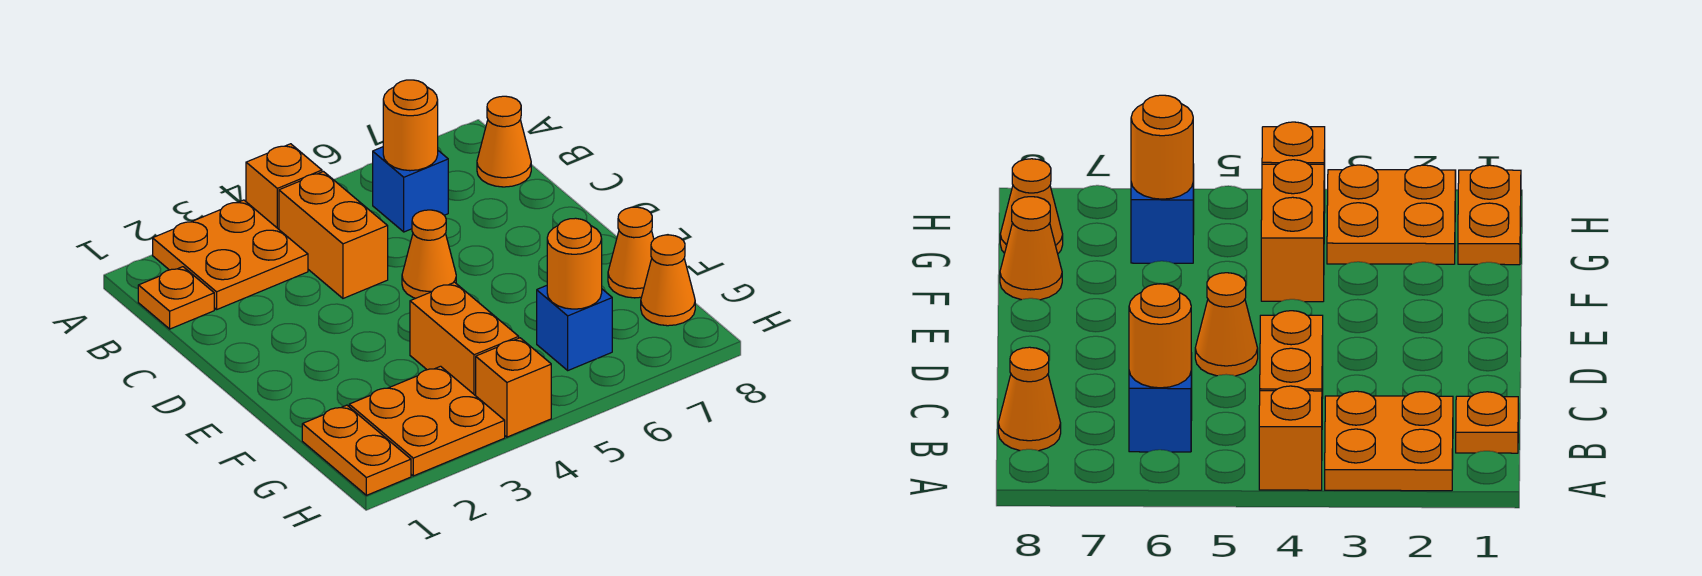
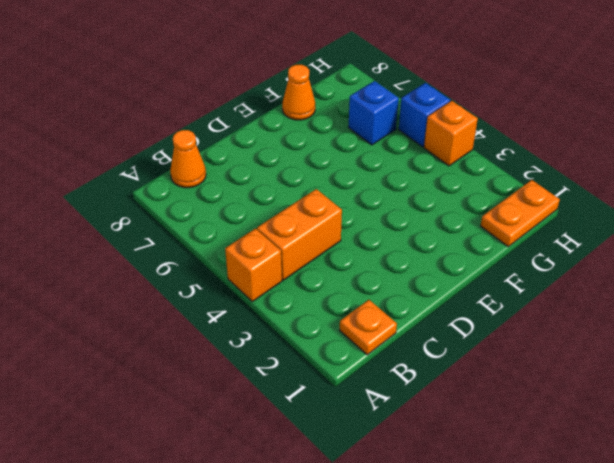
blue brick H5 level 1 -> blue brick B6 level 1
none -> orange plate A2:B3 level 1
none -> orange cone D5 level 1
none -> orange brick F4:G4 level 1

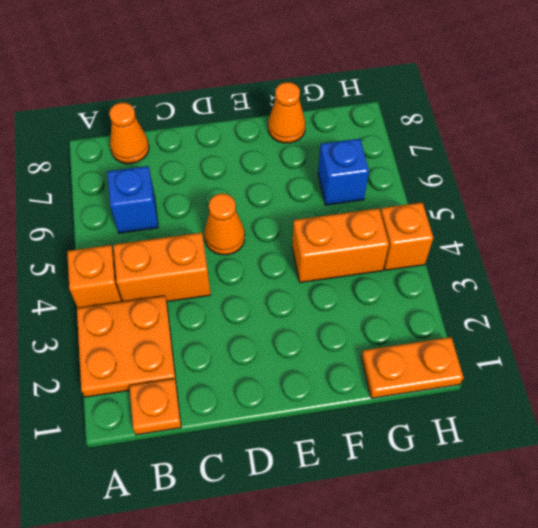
none -> orange plate G2:H3 level 1
none -> orange cone G8 level 1
none -> orange round brick B6 level 2

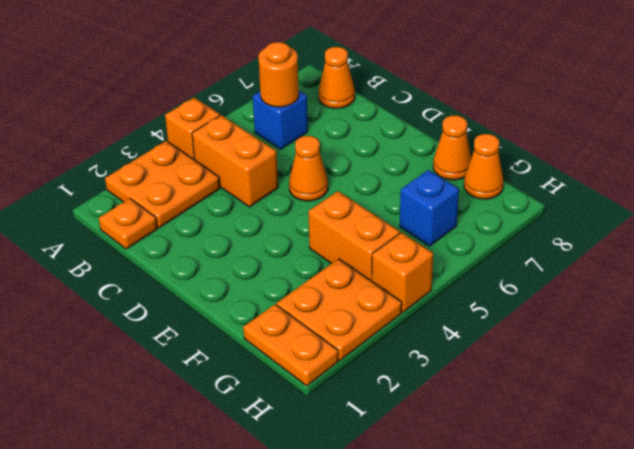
none -> orange round brick G6 level 2

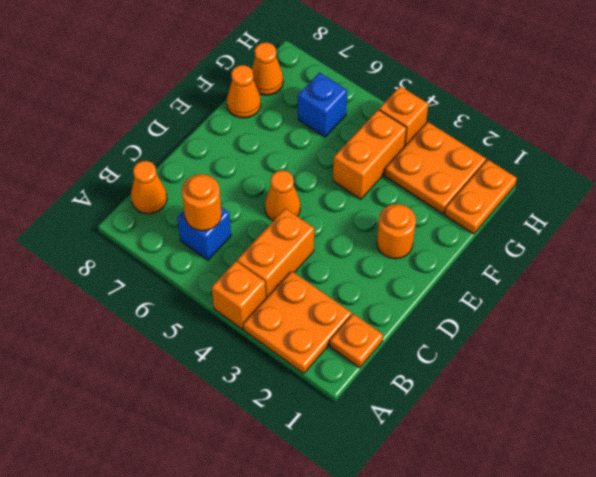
orange round brick E2 level 1 -> orange round brick G6 level 2

